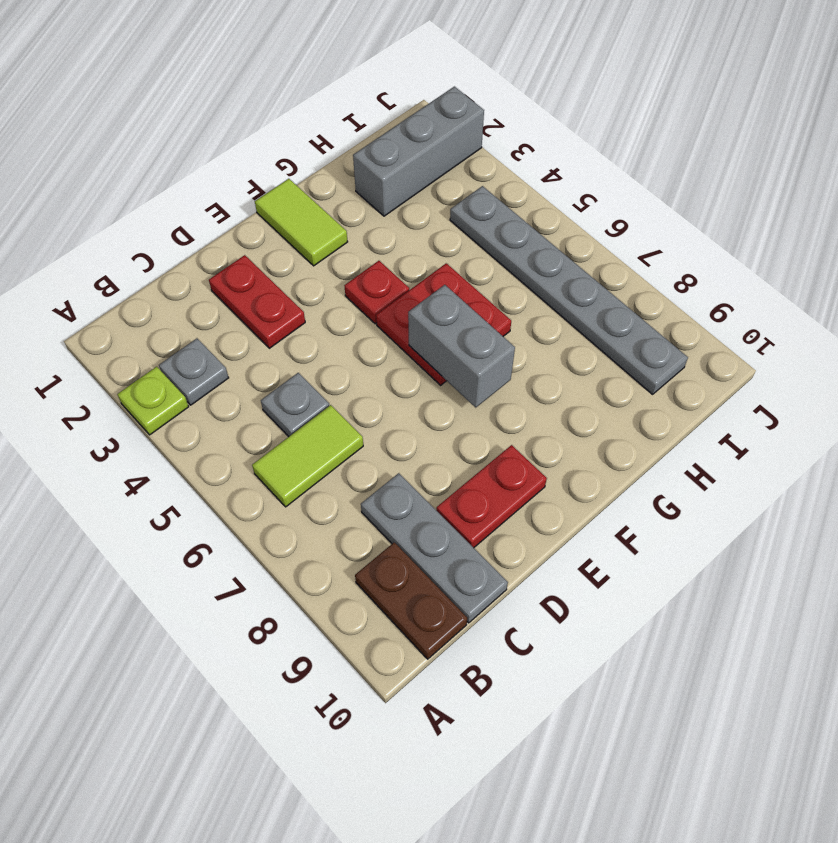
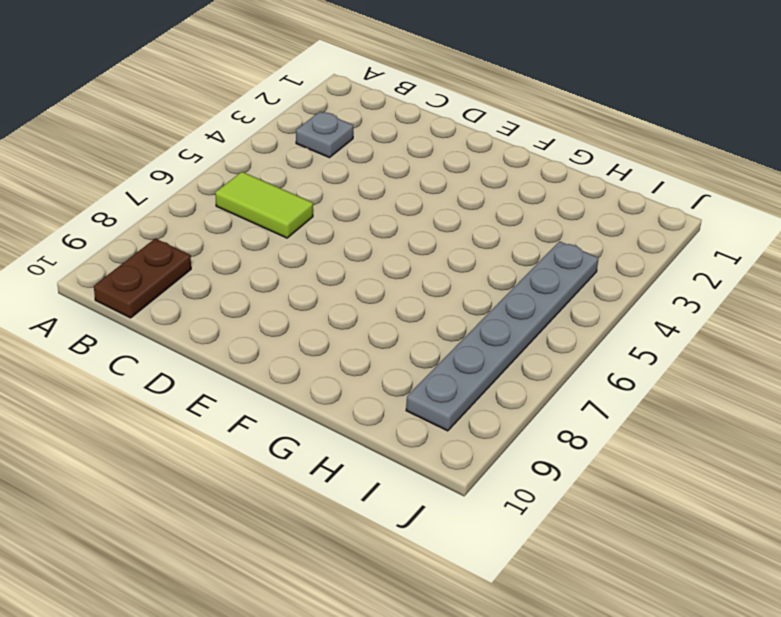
none -> lime plate A3 level 1
none -> grey plate C5 level 1
none -> grey plate C8:C10 level 1

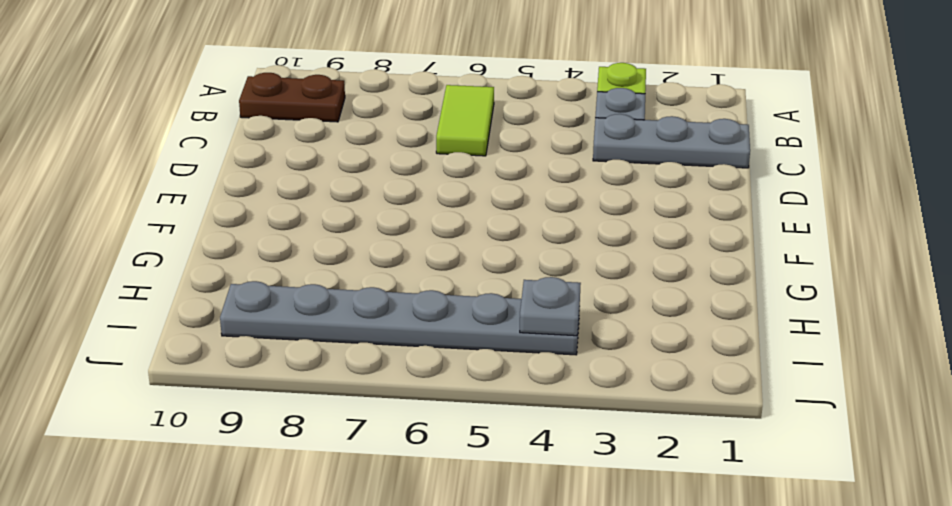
grey plate C1:C3 level 1 -> grey plate C8:C10 level 1
grey plate I4 level 2 -> grey plate C5 level 1
none -> red plate D2:D3 level 1
none -> red plate D9:E9 level 1
none -> lime tile F1:F2 level 1

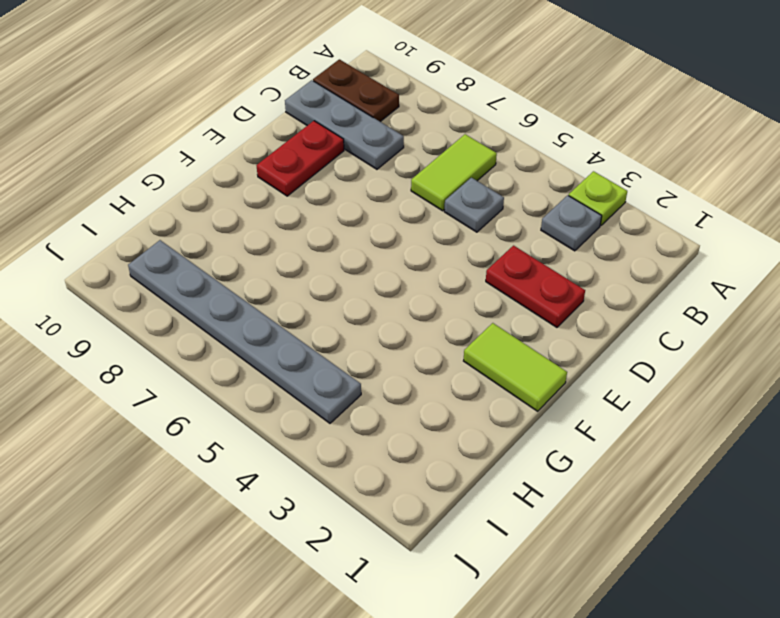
none -> red plate F4 level 1
none -> red plate F5:G6 level 1
none -> grey brick H2:J2 level 1

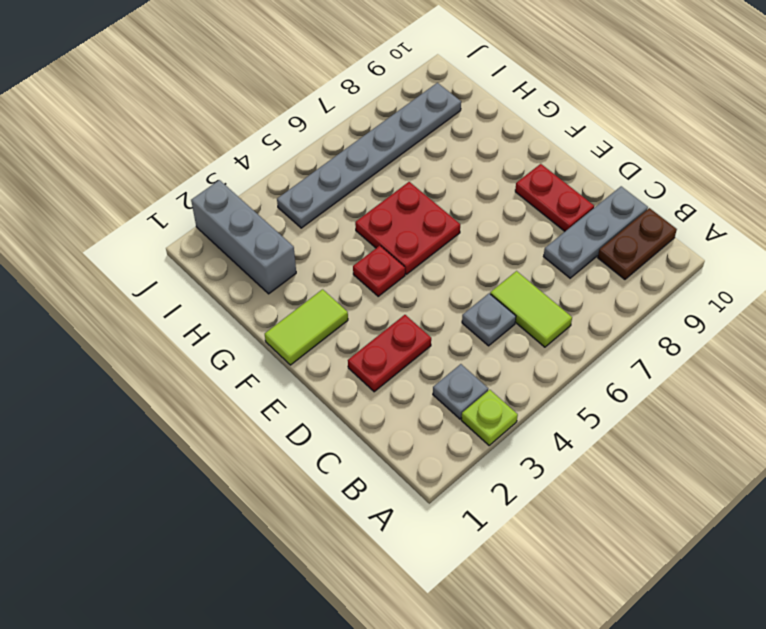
none -> grey brick F6:F7 level 2

